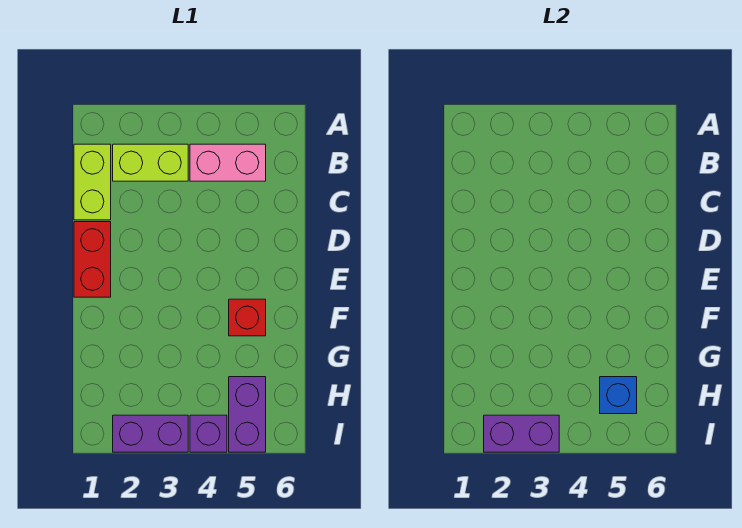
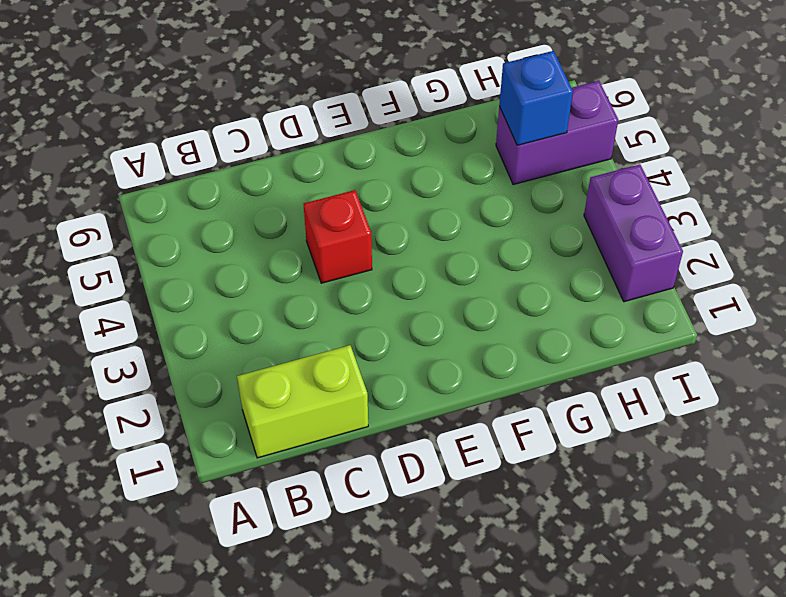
red brick D4 level 1 -> red brick F5 level 1
none -> lime brick B2:B3 level 1
none -> pink brick B4:B5 level 1

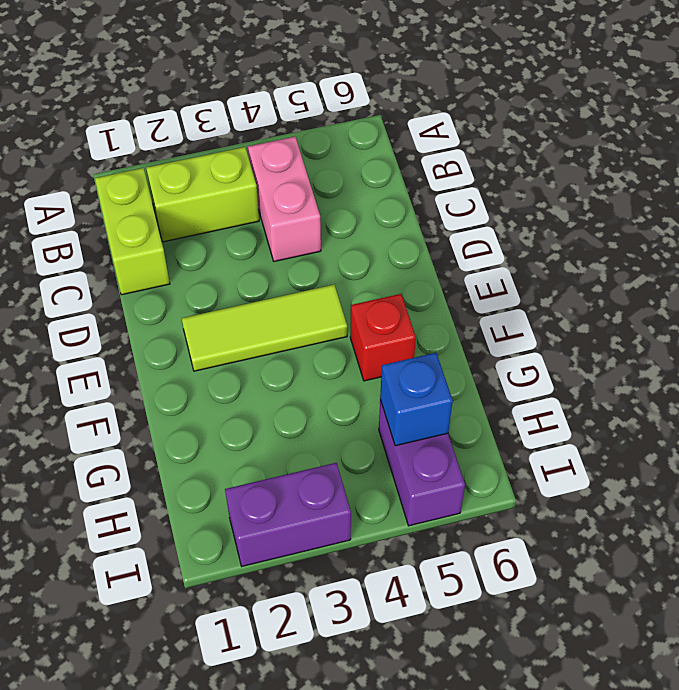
pink brick B4:C4 level 1 -> pink brick B4:B5 level 1
lime tile E2:E4 level 1 -> none
none -> red brick D1:E1 level 1
none -> purple brick I4 level 1

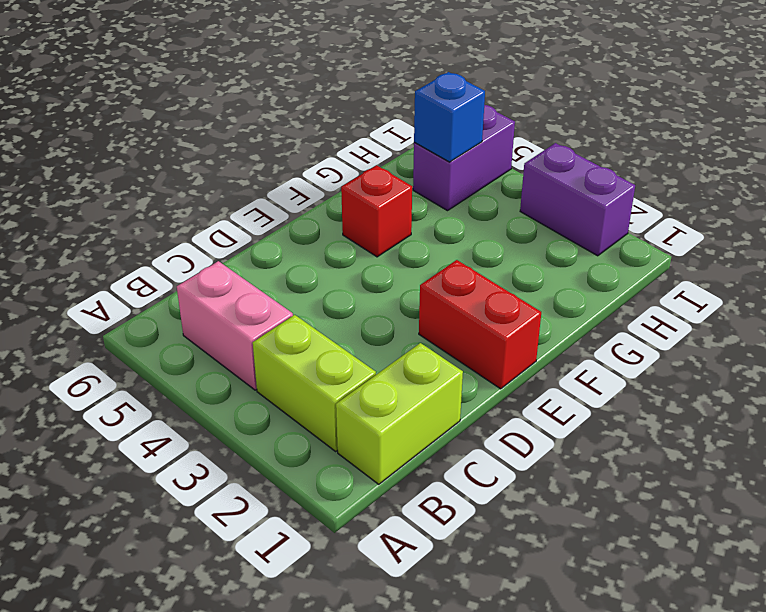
red brick E1:E2 level 1 -> red brick D1:E1 level 1
none -> purple brick I4 level 1
none -> purple brick I2:I3 level 2

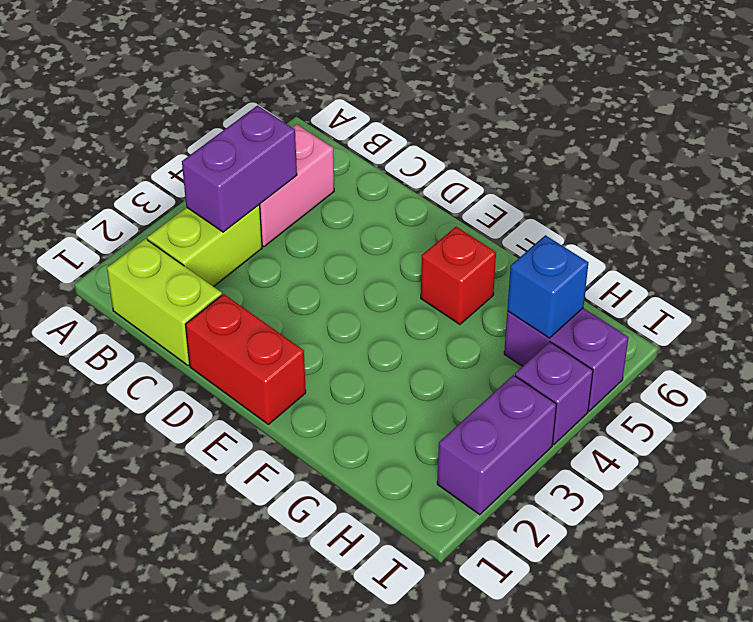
purple brick B3:B4 level 2 -> purple brick I2:I3 level 2

